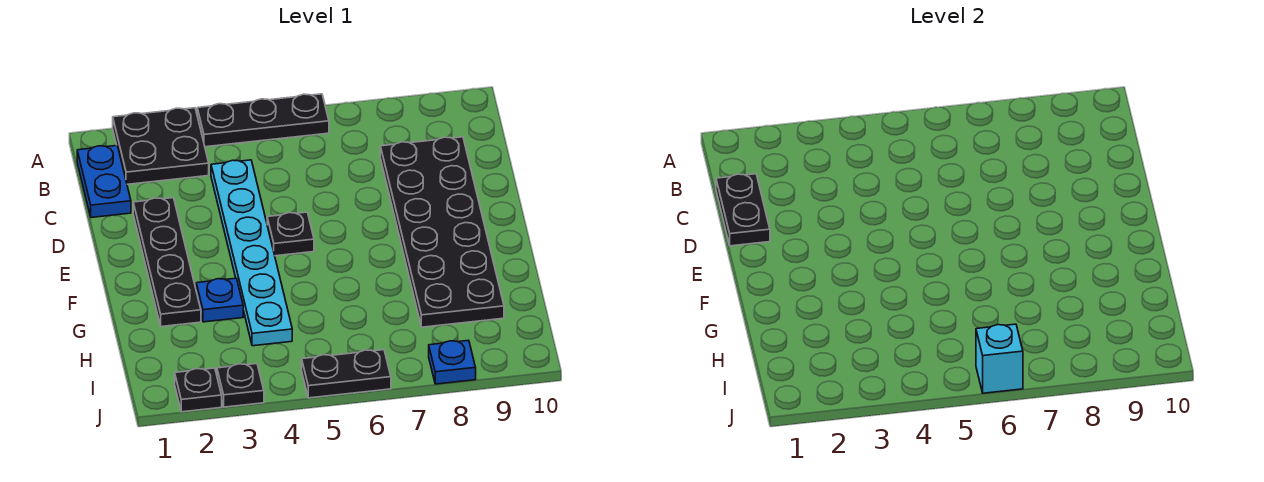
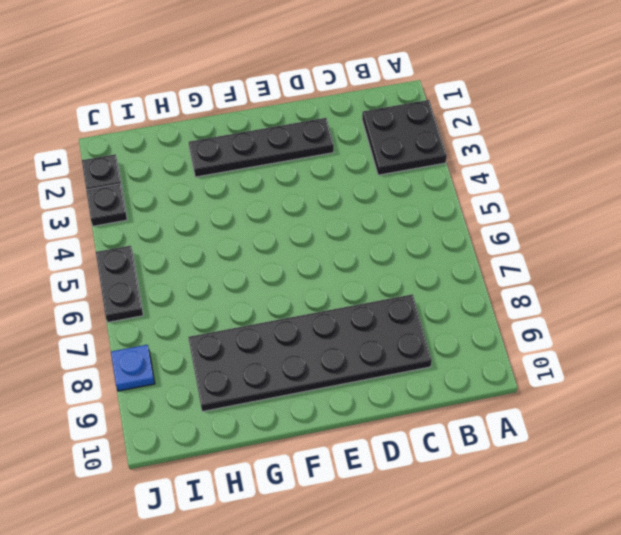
none -> black plate A4:A6 level 1
none -> blue plate B1:C1 level 1
none -> cyan plate C4:H4 level 1

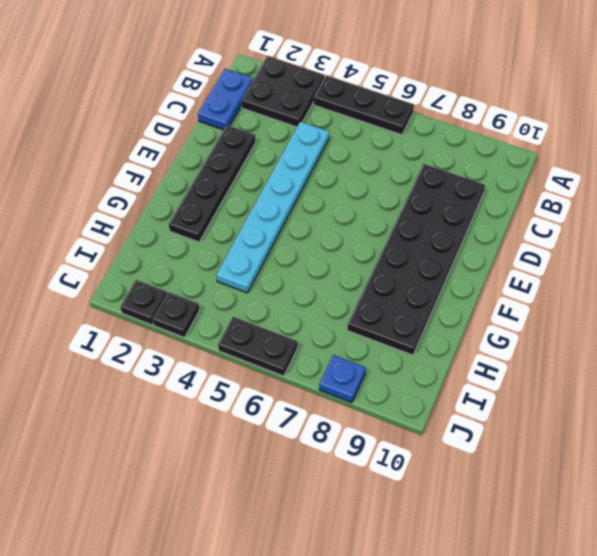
none -> black plate E5 level 1
none -> blue plate G3 level 1
none -> black plate C1:D1 level 2

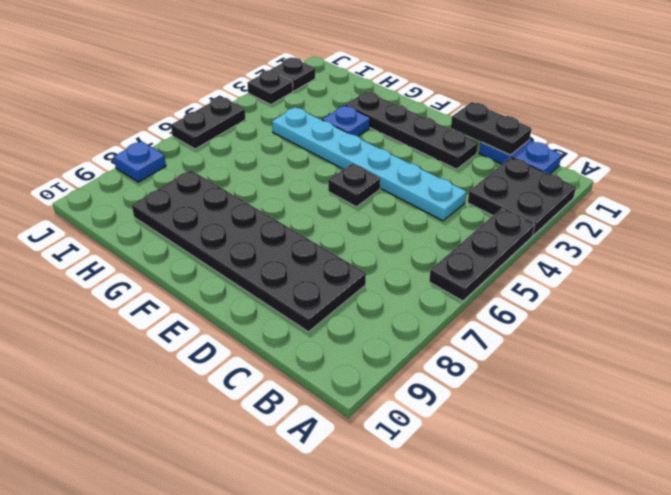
none -> cyan brick J6 level 2

